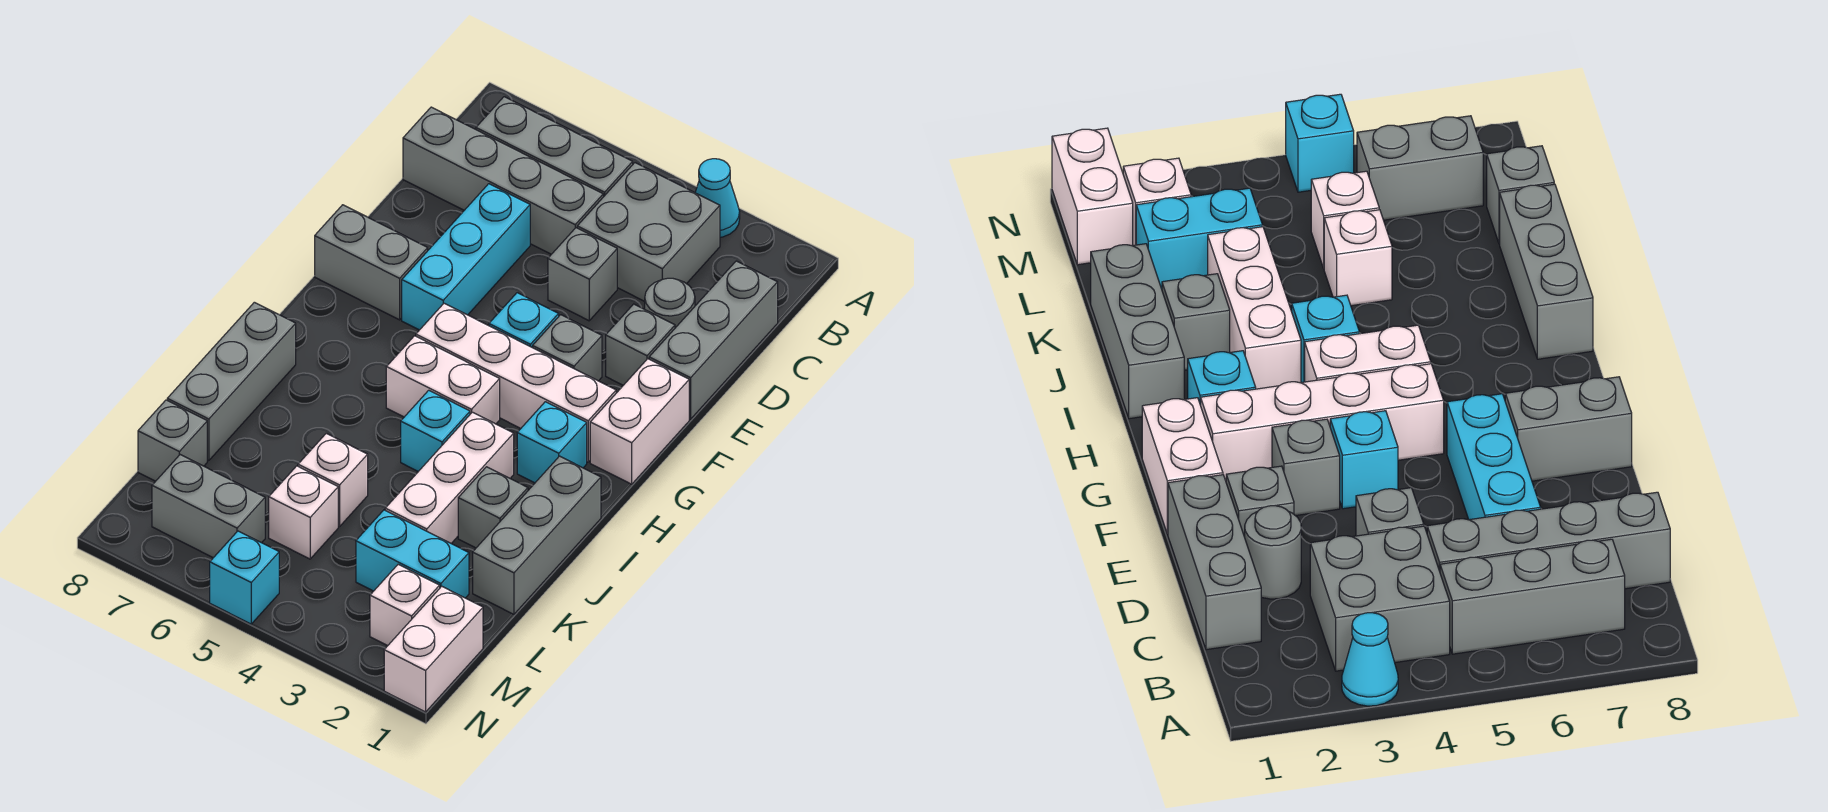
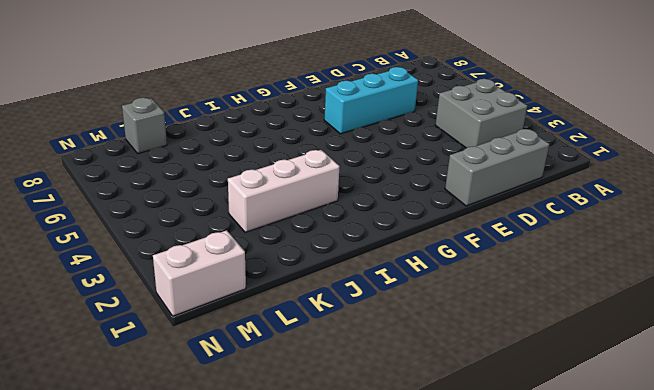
none -> cyan cone A3 level 1
none -> grey brick B5:B7 level 1
none -> grey brick C5:C8 level 1

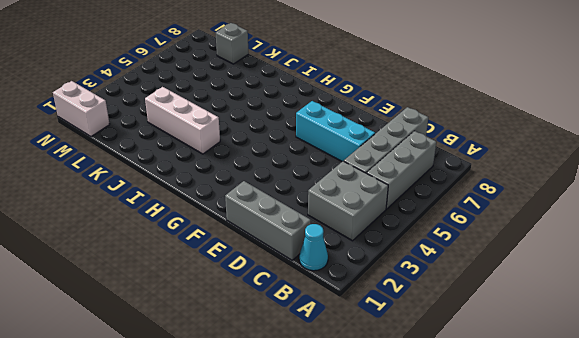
cyan cone B1 level 1 -> cyan cone A3 level 1
none -> grey round brick D2 level 1
none -> grey brick D4 level 1
none -> grey brick E2 level 1

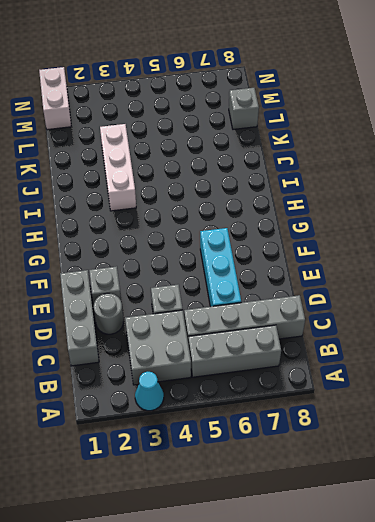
none -> white brick F1:G1 level 1
none -> grey brick F3 level 1
none -> cyan brick F4 level 1

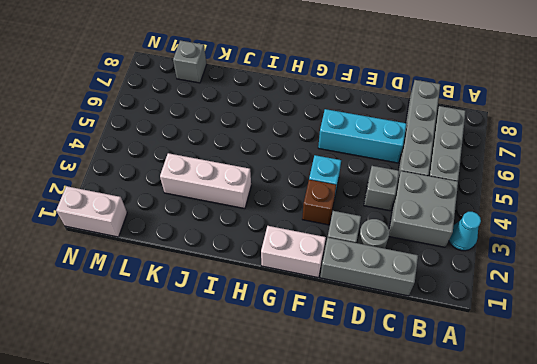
brown brick F3 level 1 -> grey brick F3 level 1
none -> grey brick F7:F8 level 1
none -> white brick G2:G5 level 1
none -> cyan brick H2 level 1

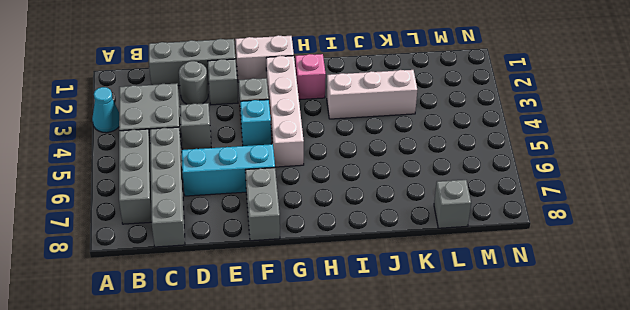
pink brick H2 level 1 -> cyan brick H2 level 1
none -> white brick H4:H5 level 1
none -> grey brick I1:K1 level 1
none -> cyan brick I4 level 1

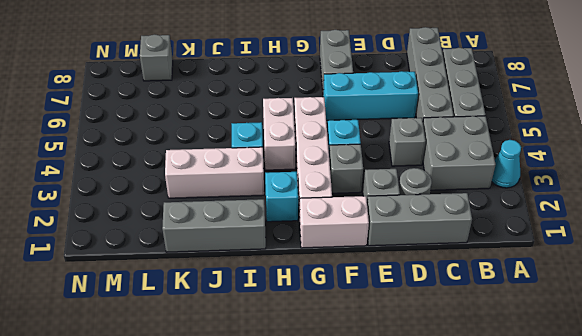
none -> grey brick I8:K8 level 1
none -> grey brick J2 level 1
none -> white brick K5 level 1

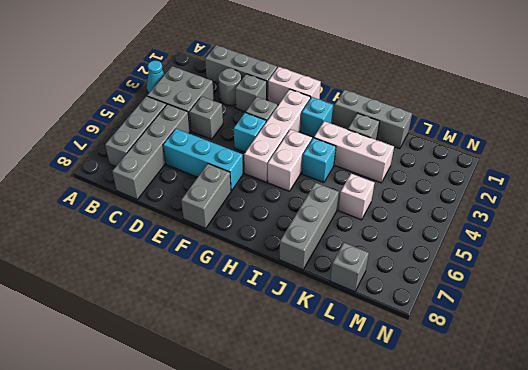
grey brick J6:J8 level 1 -> grey brick I8:K8 level 1
none -> cyan brick L2:L3 level 1
none -> white brick L5 level 1
none -> white brick M1:N1 level 1

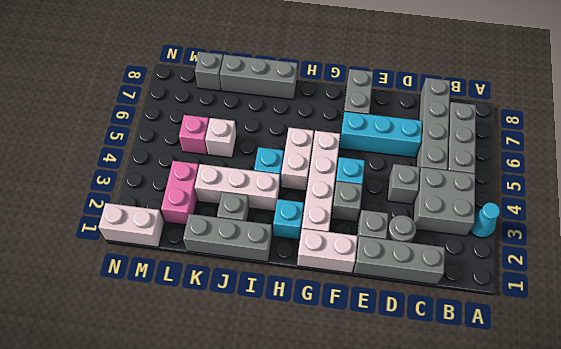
pink brick L2:L3 level 1 -> cyan brick L2:L3 level 1
pink brick L5 level 1 -> white brick L5 level 1
none -> white brick M2 level 1
none -> grey brick M6:M7 level 1
none -> cyan brick N5 level 1

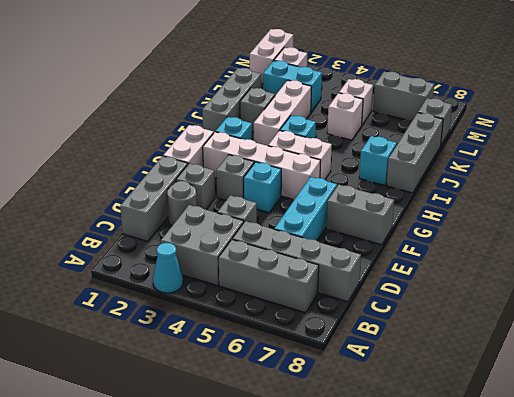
cyan brick I7 level 1 -> cyan brick N5 level 1

